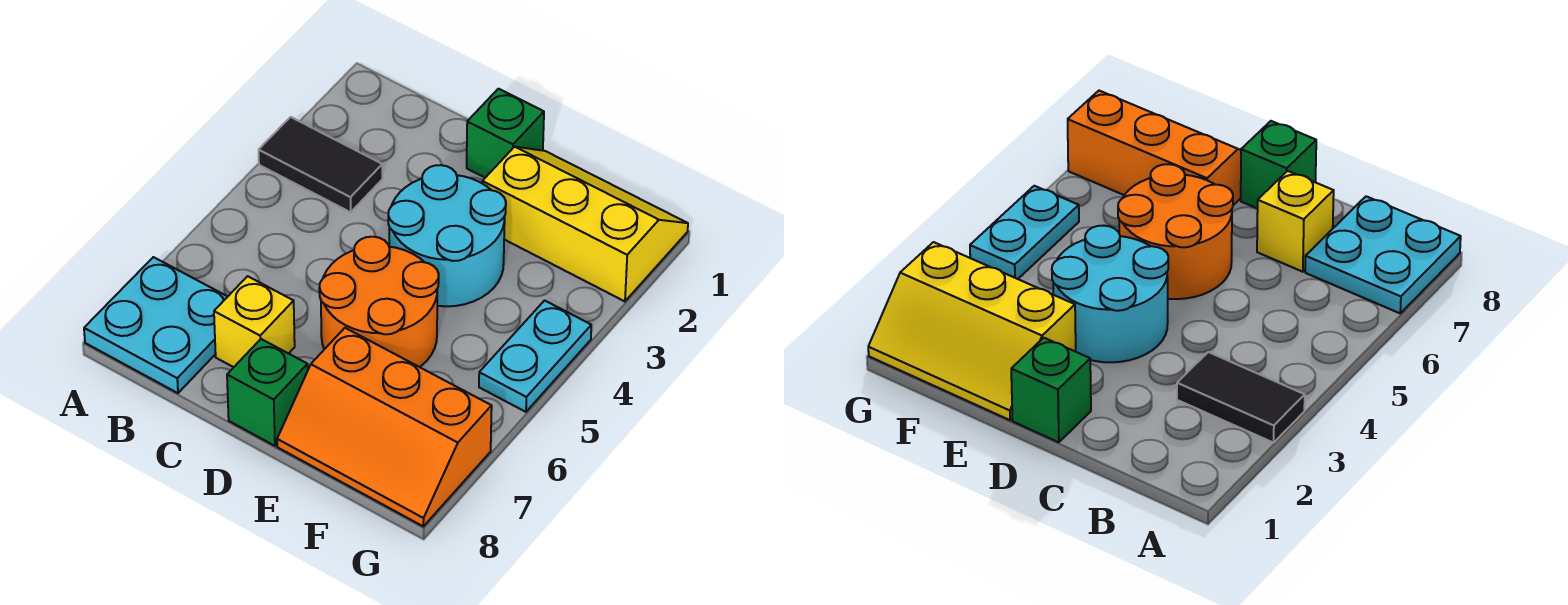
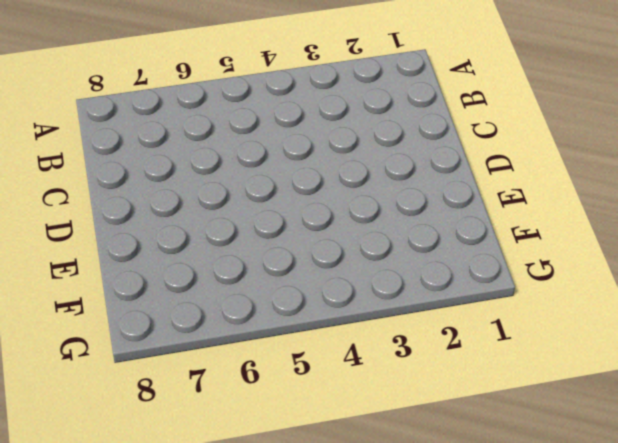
none -> black tile A3:B3 level 1
none -> cyan plate A7:B8 level 1

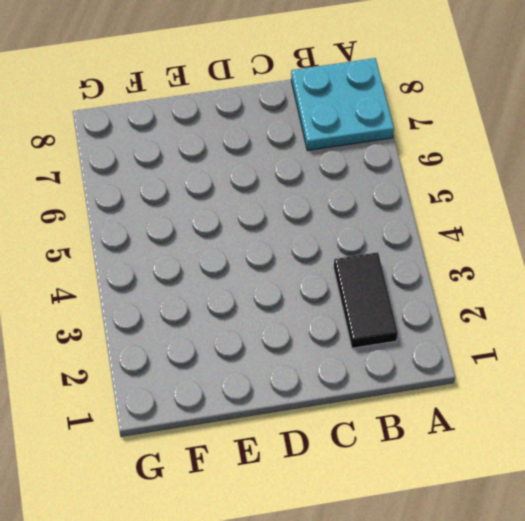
black tile B2:B3 level 1 -> black tile A3:B3 level 1
none -> yellow brick C7 level 1
none -> green brick D1 level 1

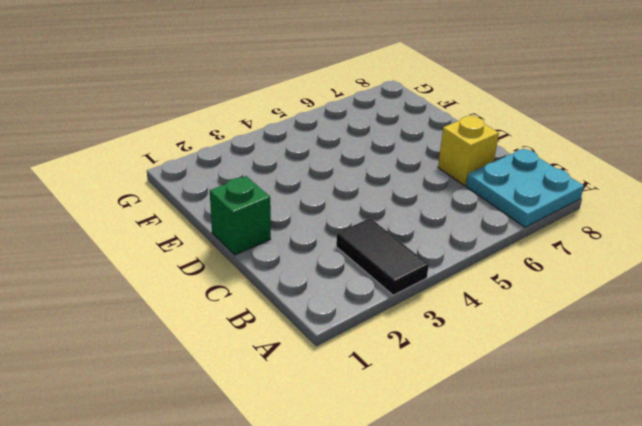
none -> cyan round brick D3:E4 level 1
none -> orange round brick D5:E6 level 1

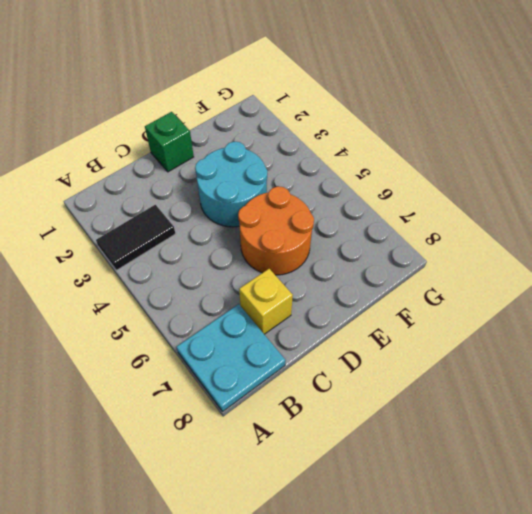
none -> green brick D8 level 1
none -> yellow slope E1:G2 level 1 top 2

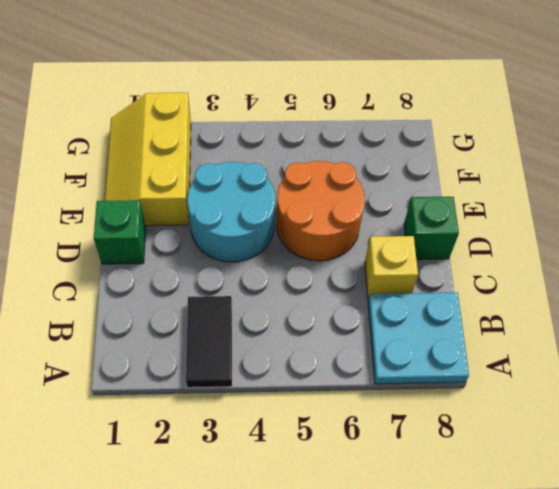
none -> orange slope E7:G8 level 1 top 7
none -> cyan plate G4:G5 level 1

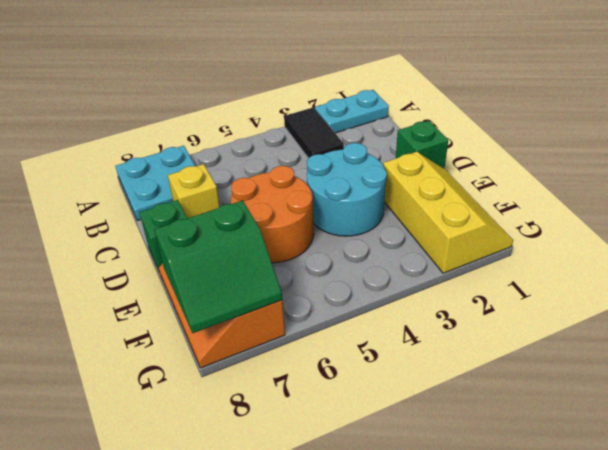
cyan plate A1:A2 level 1 -> cyan plate G4:G5 level 1
green slope F7:G8 level 2 top F -> none

